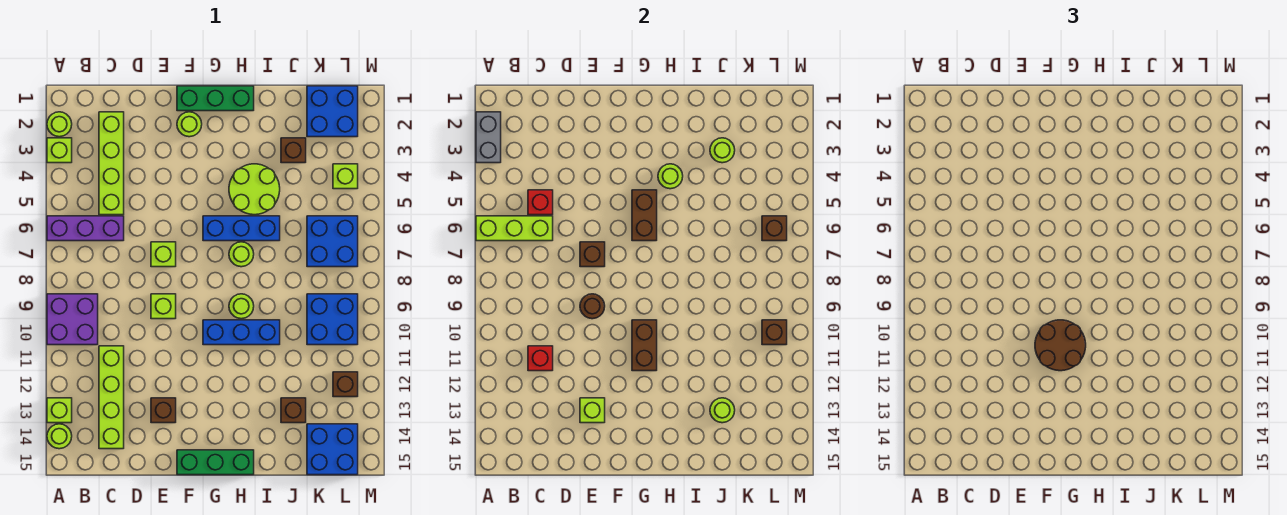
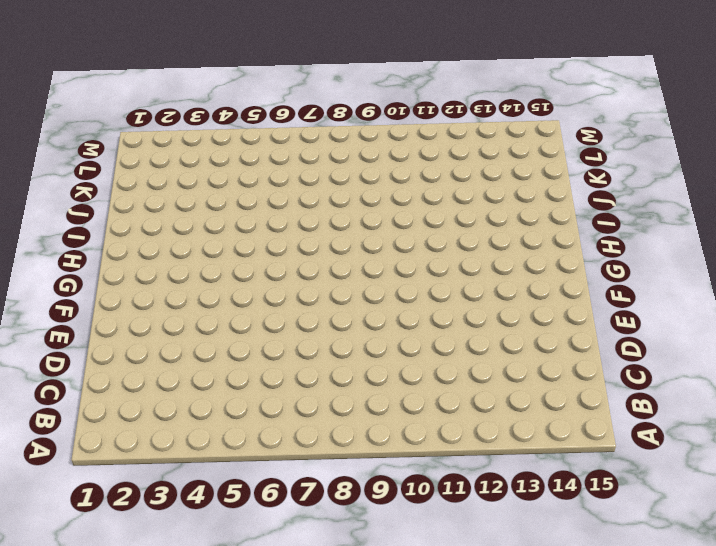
none -> lime round brick A2 level 1
none -> lime brick A3 level 1
none -> purple brick A6:C6 level 1
none -> purple brick A9:B10 level 1

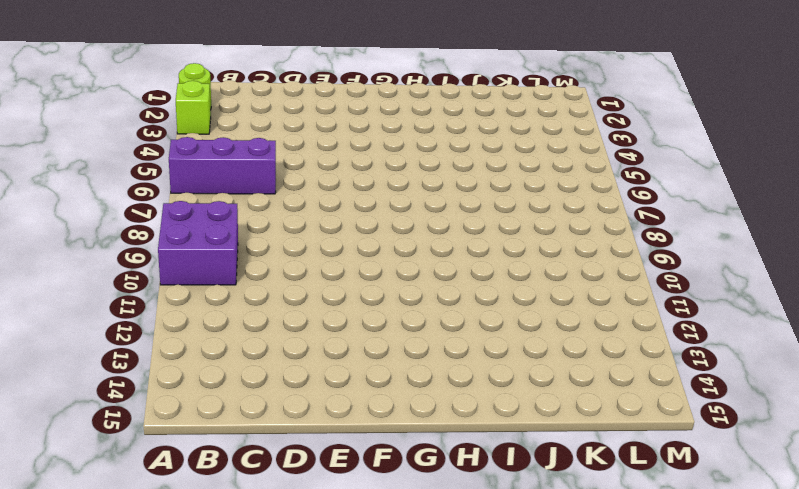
none -> lime brick A13 level 1
none -> lime round brick A14 level 1
none -> lime brick C2:C5 level 1
none -> lime brick C11:C14 level 1

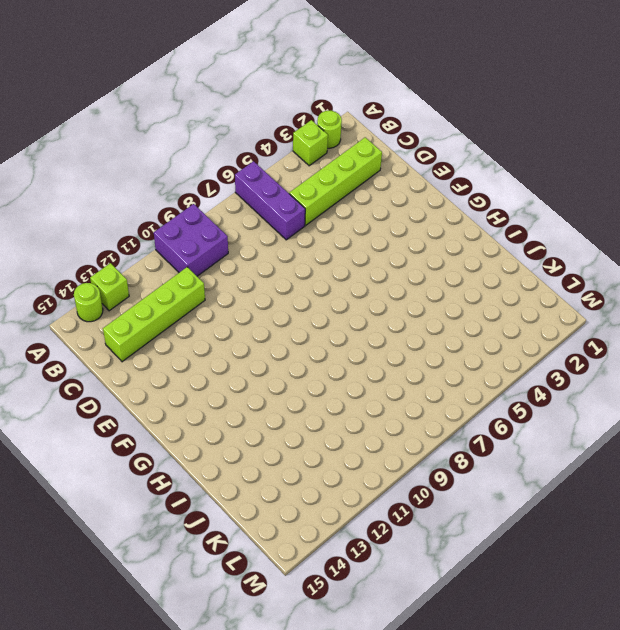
none -> lime brick E7 level 1
none -> lime brick E9 level 1
none -> brown brick E13 level 1
none -> green brick F1:H1 level 1

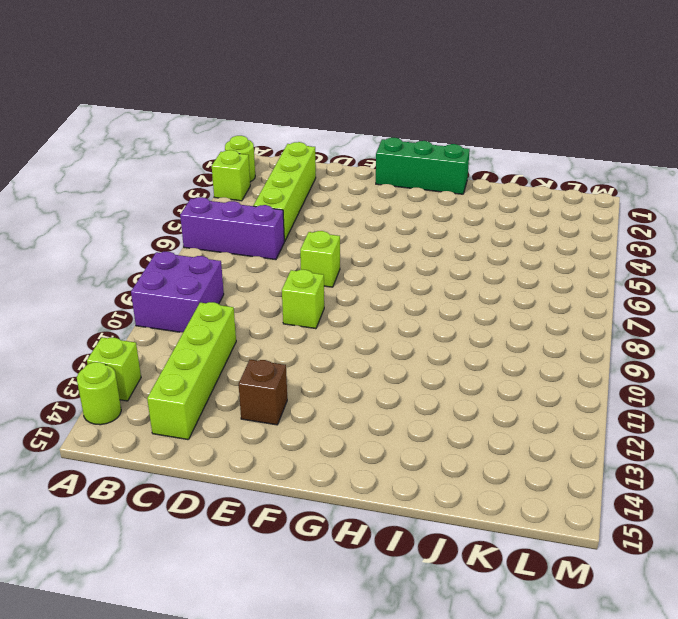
none -> lime round brick F2 level 1
none -> green brick F15:H15 level 1
none -> blue brick G6:I6 level 1
none -> blue brick G10:I10 level 1

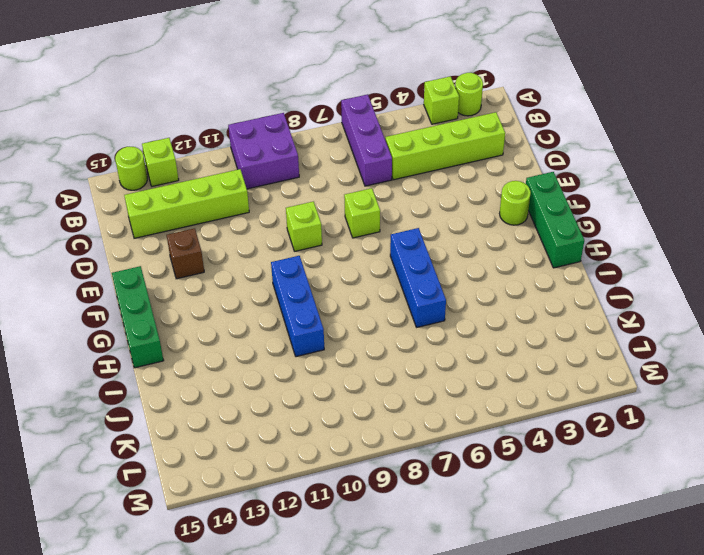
none -> lime round brick H4:I5 level 1
none -> lime round brick H7 level 1
none -> lime round brick H9 level 1
none -> brown brick J3 level 1

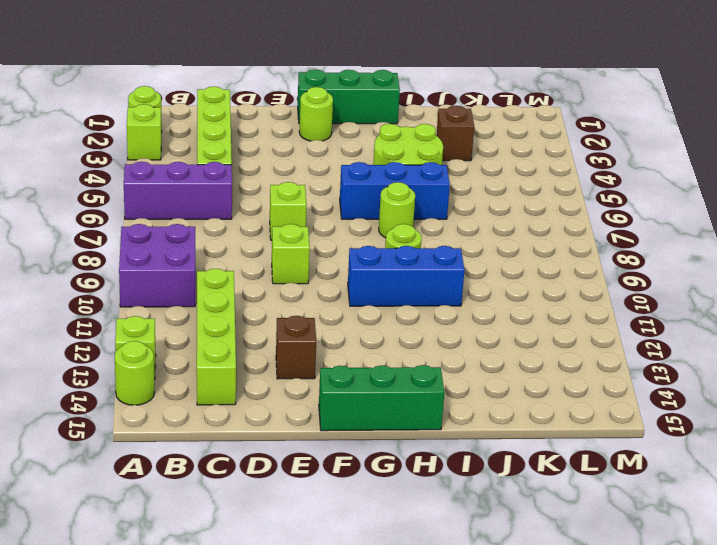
none -> brown brick J13 level 1
none -> blue brick K1:L2 level 1
none -> blue brick K6:L7 level 1
none -> blue brick K9:L10 level 1

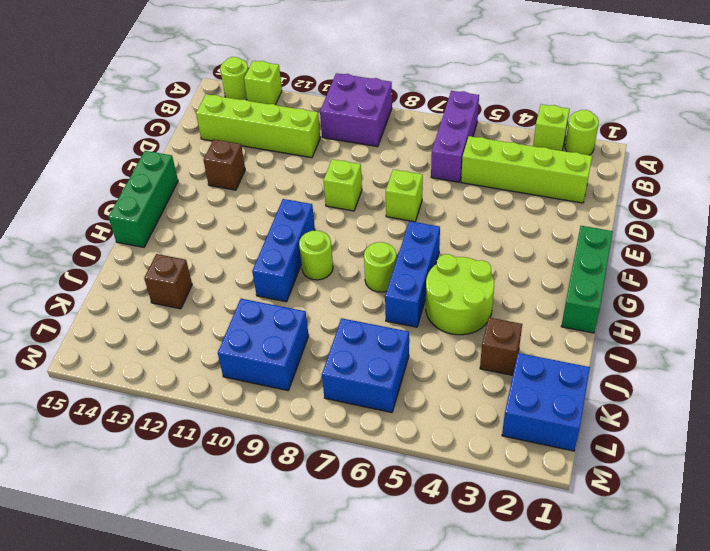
none -> lime round brick F2 level 1
none -> blue brick K14:L15 level 1
none -> lime brick L4 level 1
none -> brown brick L12 level 1

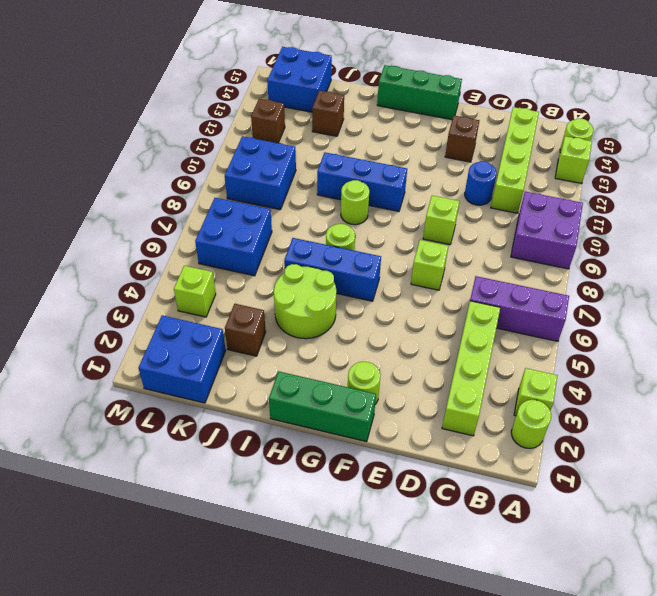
blue round brick D11 level 1 -> none
none -> grey brick A2:A3 level 2
none -> lime brick A6:C6 level 2
none -> red brick C5 level 2
none -> red brick C11 level 2

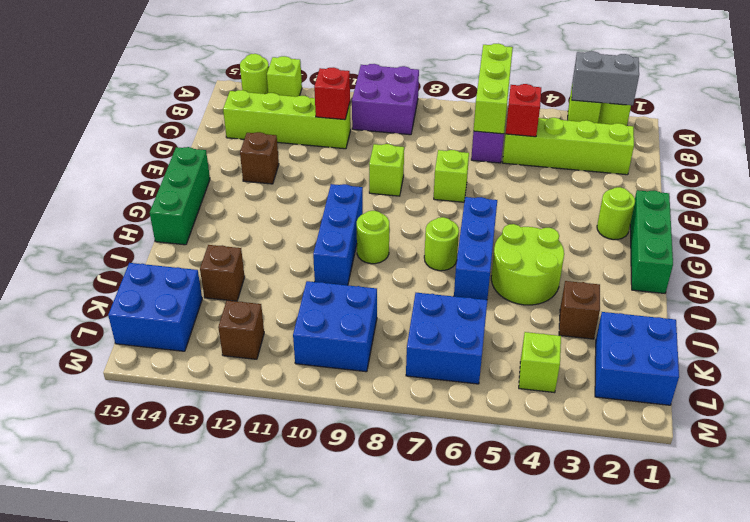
none -> brown brick E7 level 2
none -> brown round brick E9 level 2
none -> lime brick E13 level 2
none -> brown brick G5:G6 level 2

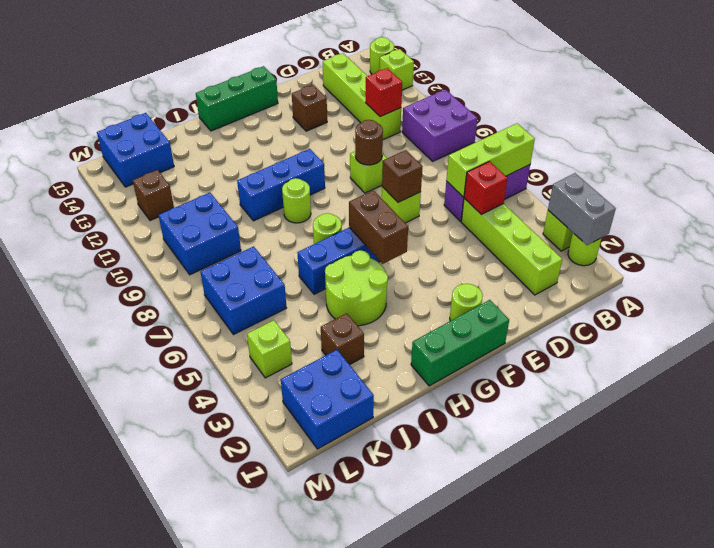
none -> brown brick J13 level 1
none -> lime brick E13 level 2
none -> brown brick G10:G11 level 2
none -> lime round brick H4 level 2

